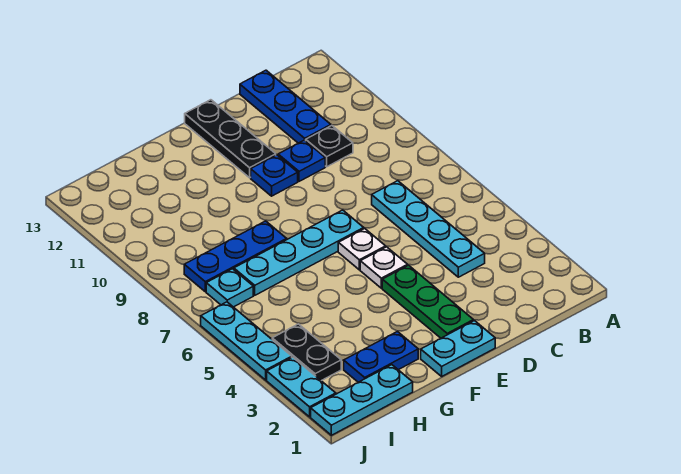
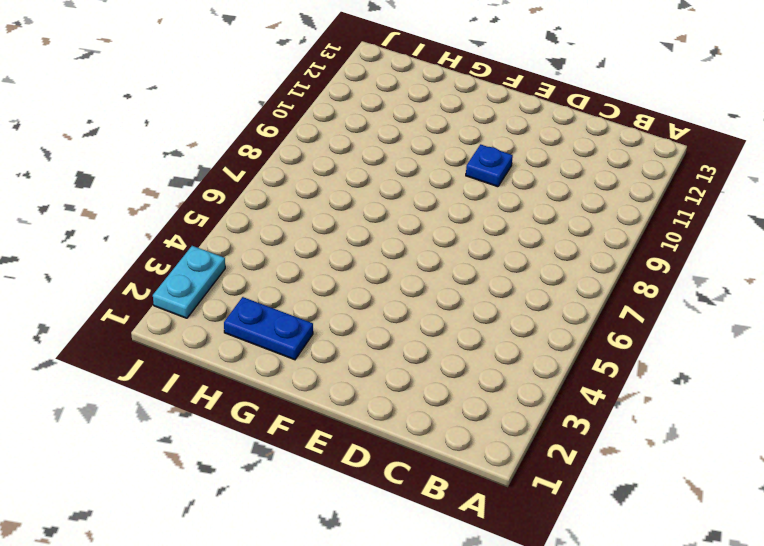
none -> cyan plate C4:C7 level 1
none -> black plate C10 level 1
none -> blue plate C11:C13 level 1

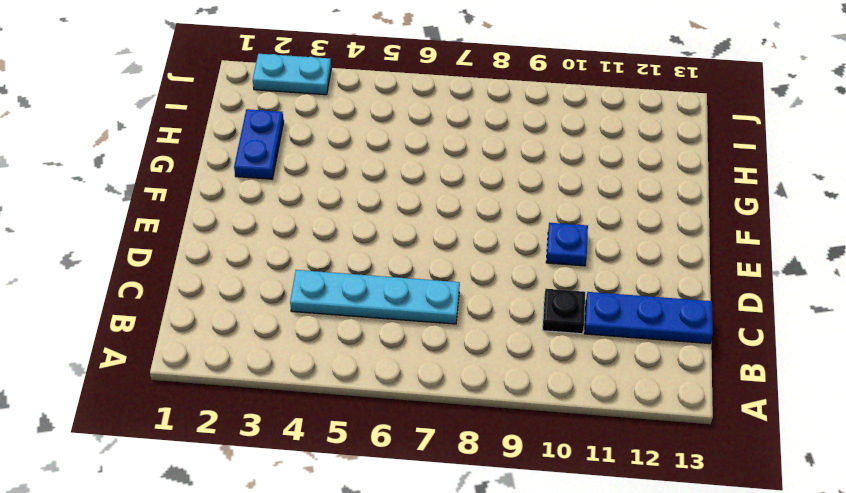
none -> blue plate D10 level 1
none -> cyan plate E1:F1 level 1
none -> green plate E2:E4 level 1

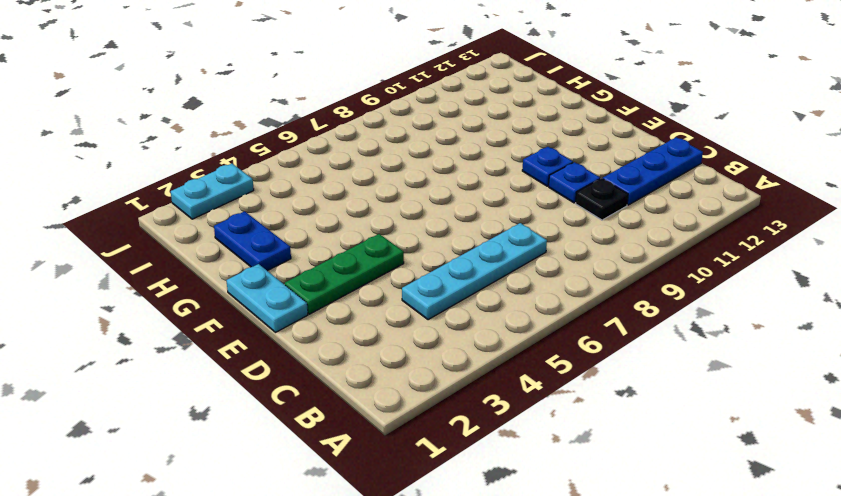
none -> white plate E5 level 1
none -> white plate E6 level 1
none -> cyan plate E7:H7 level 1

